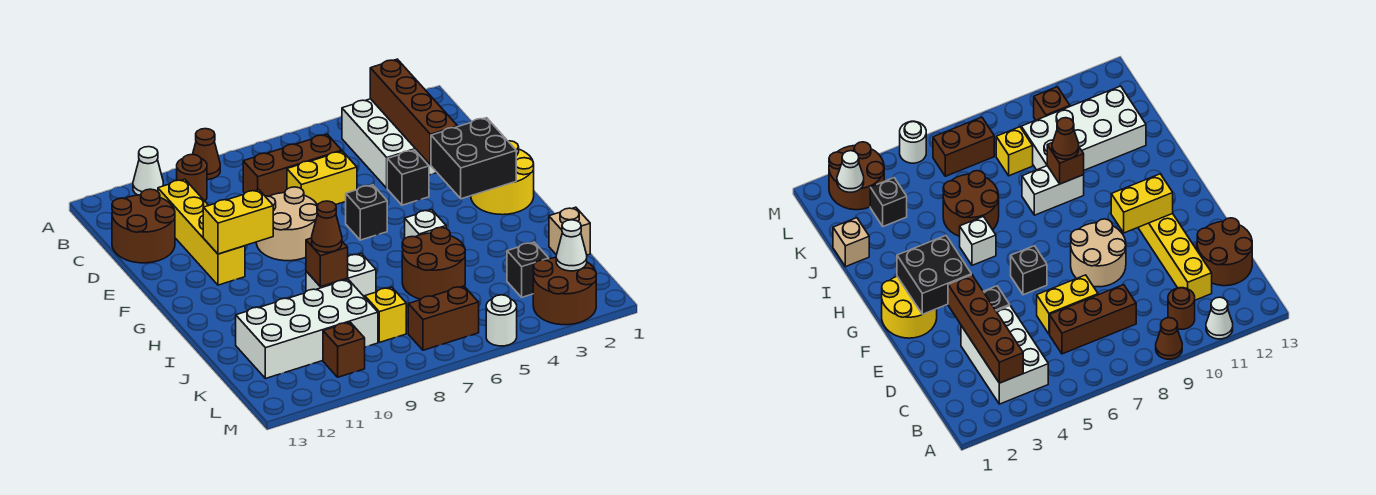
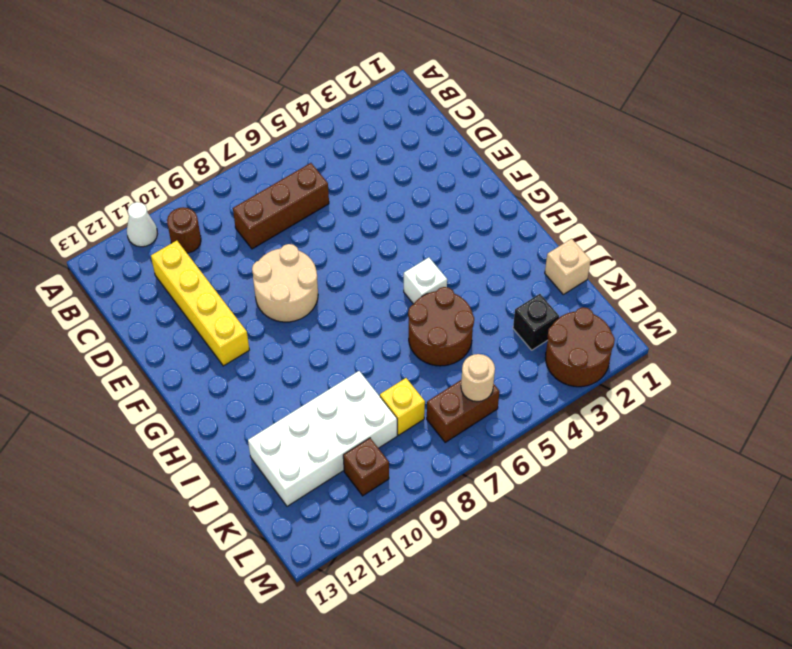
tan round brick L6 level 2 -> none
none -> brown cone A9 level 1
none -> white brick B3:D4 level 1
none -> brown round brick C12:D13 level 1

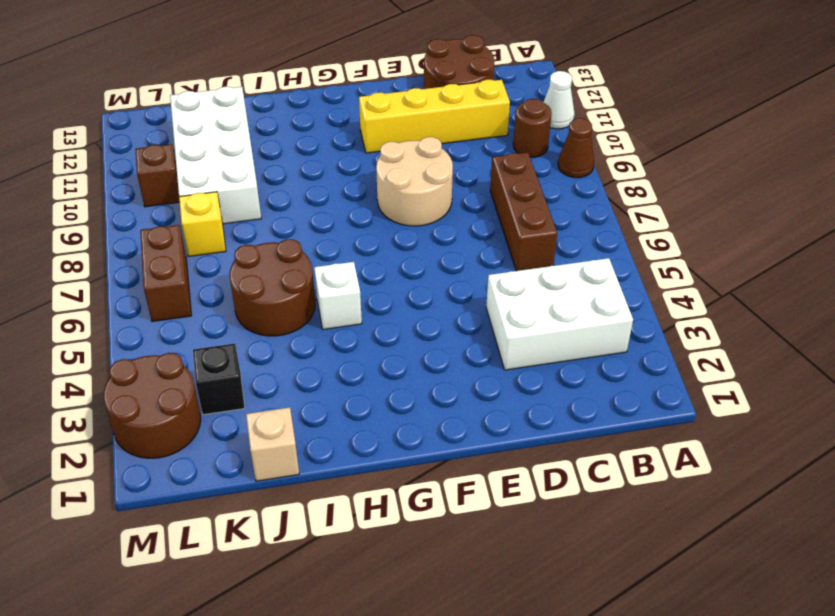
none -> yellow brick D6:D7 level 1
none -> black brick E4 level 1
none -> yellow round brick F1:G2 level 1

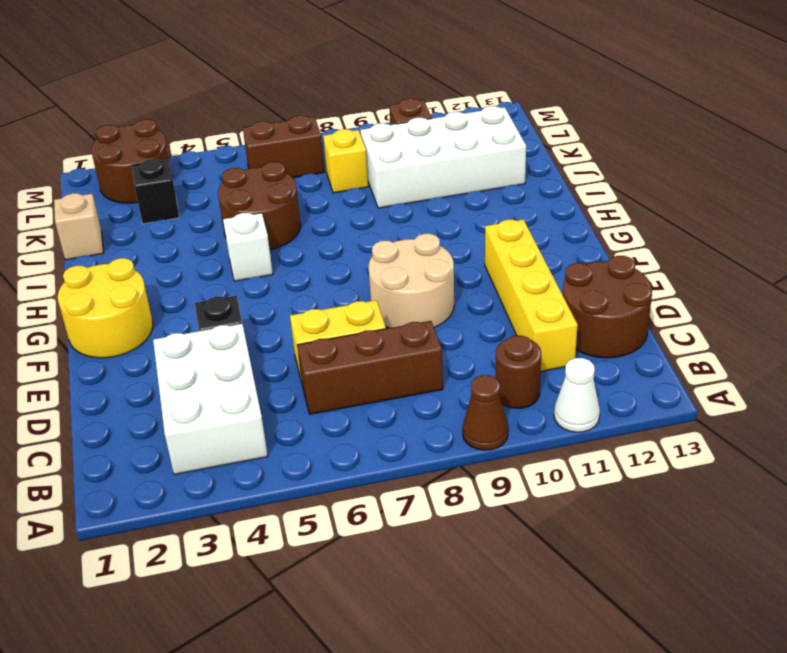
none -> black brick F6 level 1
none -> white brick I8:I9 level 1
none -> white round brick M5 level 1

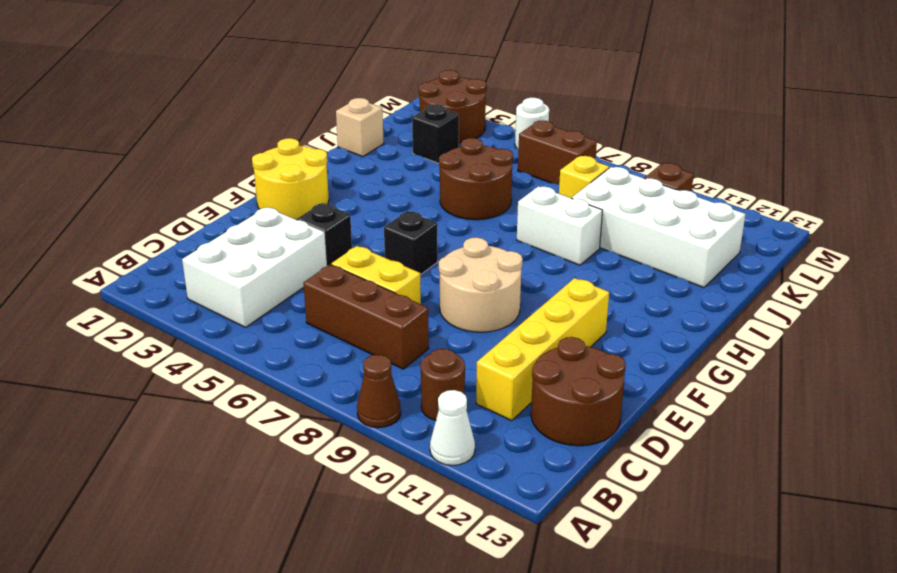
none -> white brick H5 level 1
none -> brown brick B3:E3 level 2
none -> black brick F2:G3 level 2

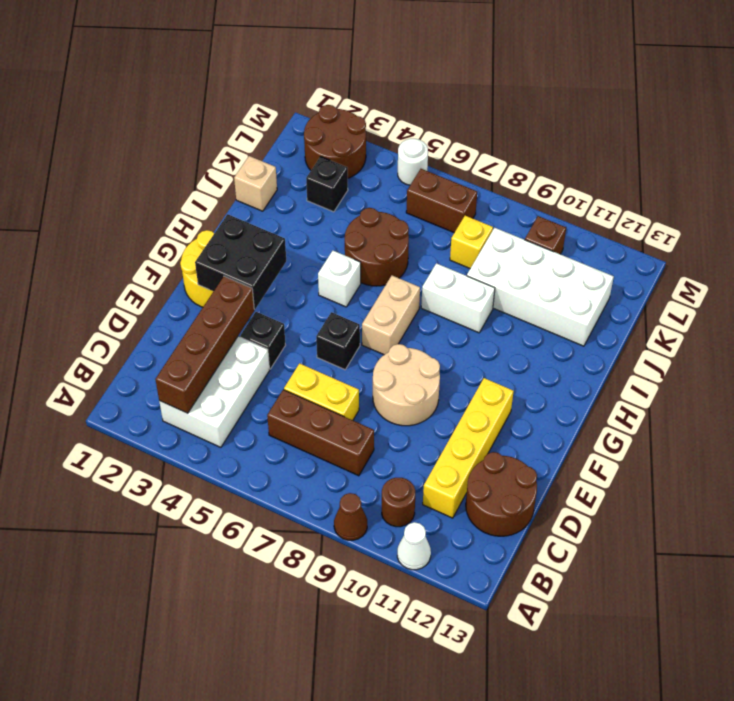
tan brick G7:H7 level 1 -> none
none -> yellow brick F10:F11 level 2
none -> brown brick I9 level 2
none -> white cone L2 level 2

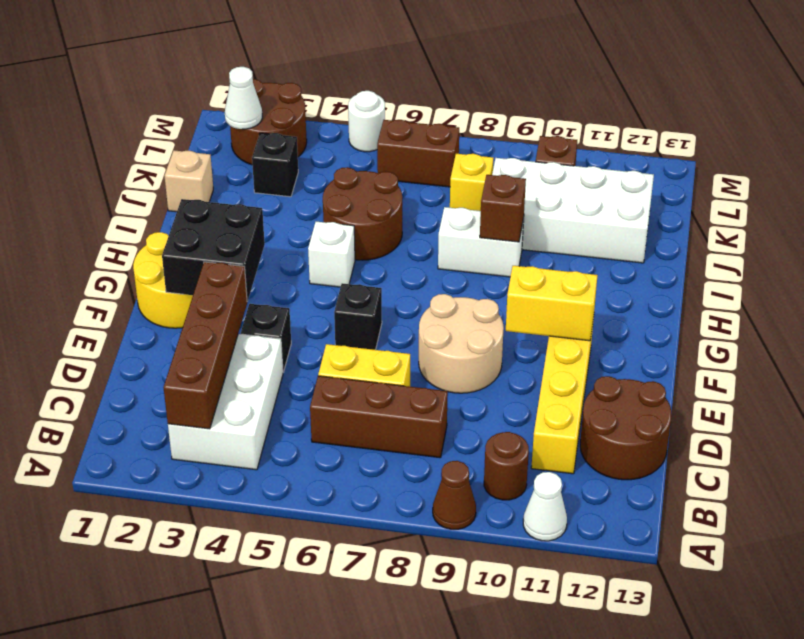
none -> brown cone I9 level 3

